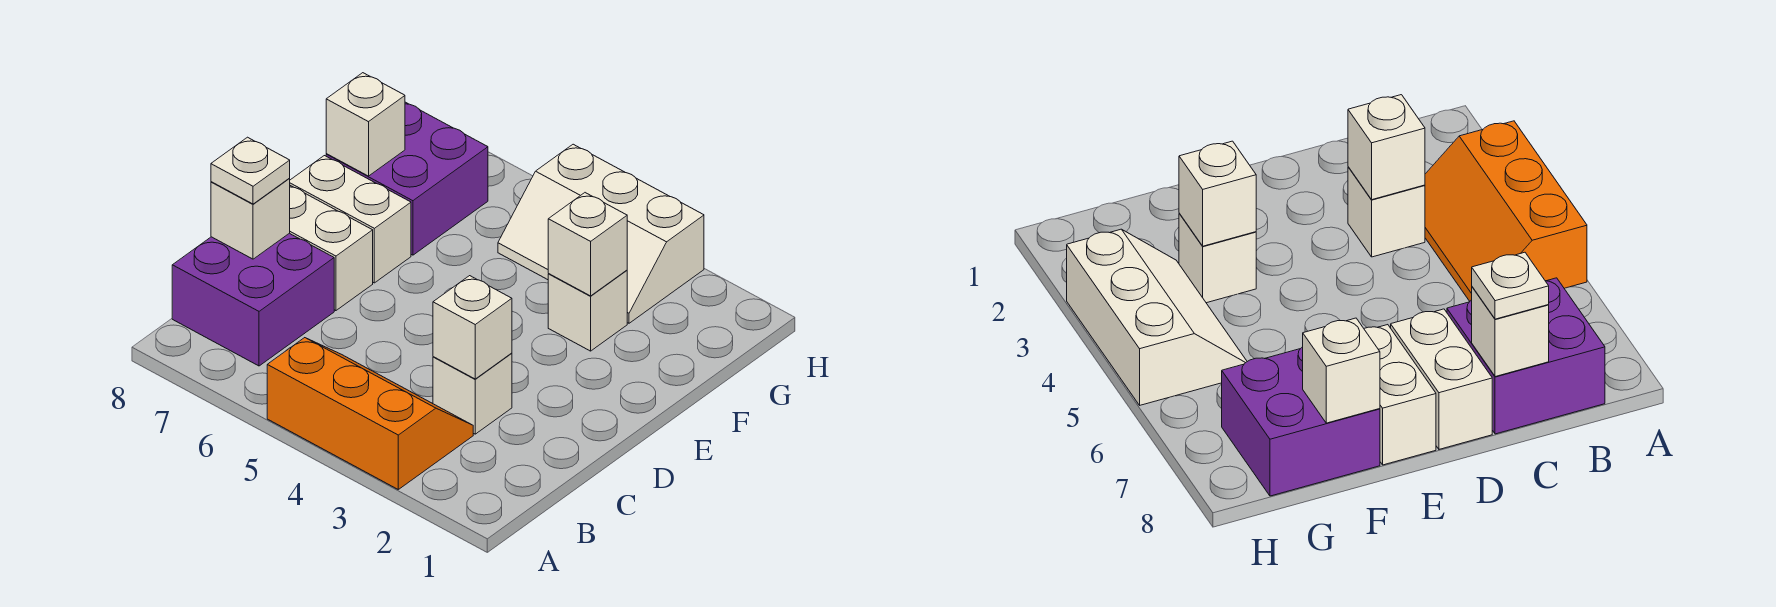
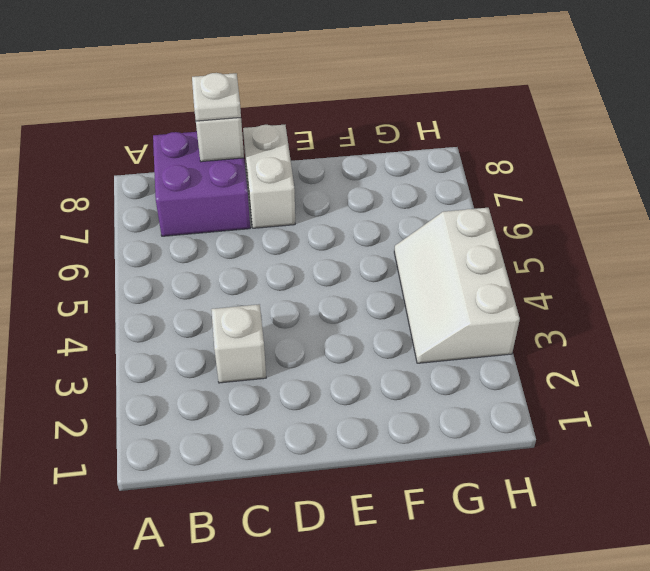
none -> orange slope A3:B5 level 1 top A
none -> white brick E7:E8 level 1
none -> white brick F3 level 1

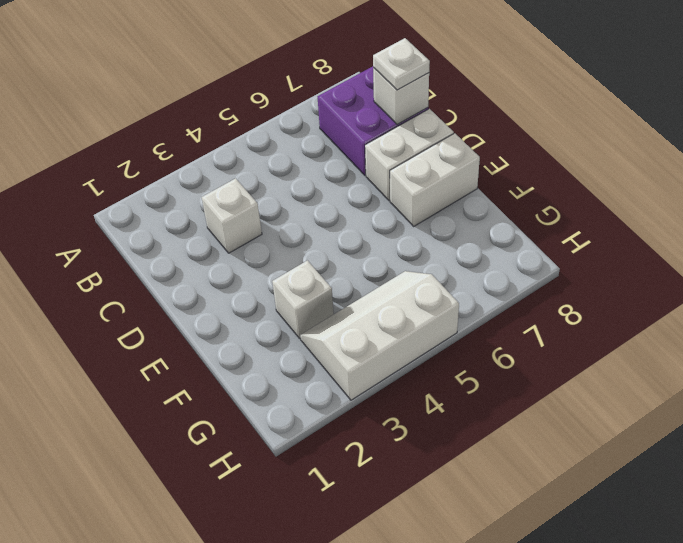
none -> orange slope A3:B5 level 1 top A
none -> purple brick F7:G8 level 1
none -> white brick C3 level 2

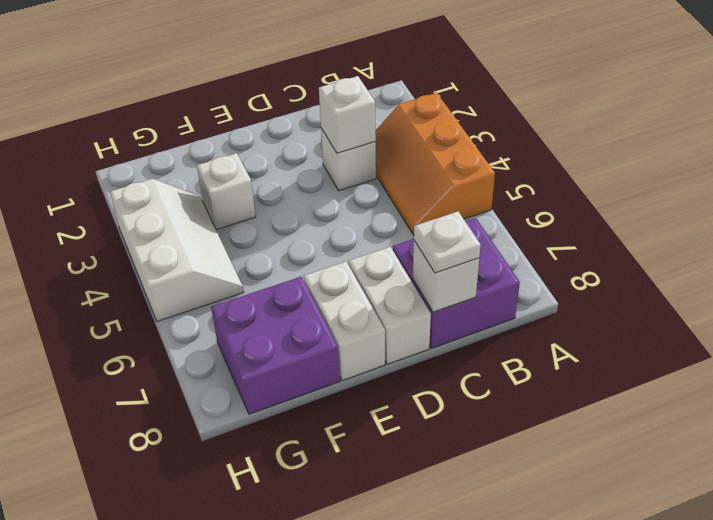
none -> white brick F3 level 2
none -> white brick F8 level 2

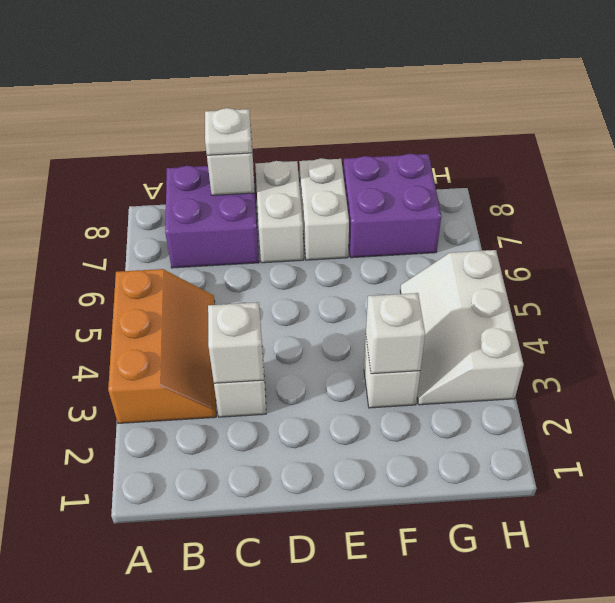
none -> white brick F8 level 2

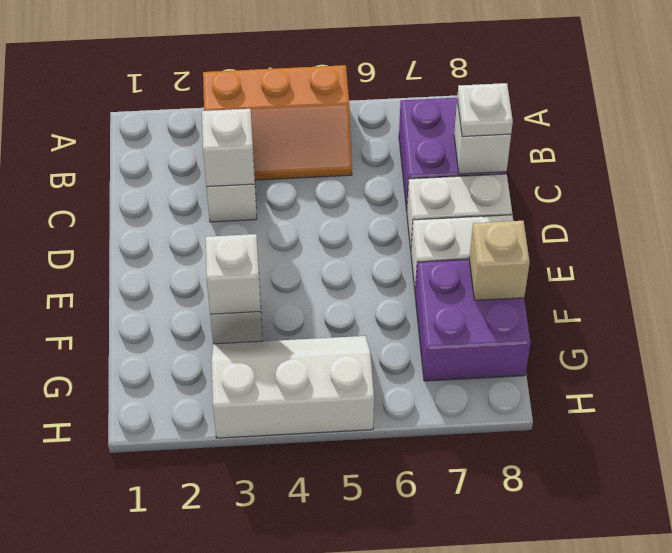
tan brick F8 level 2 -> white brick F8 level 2

